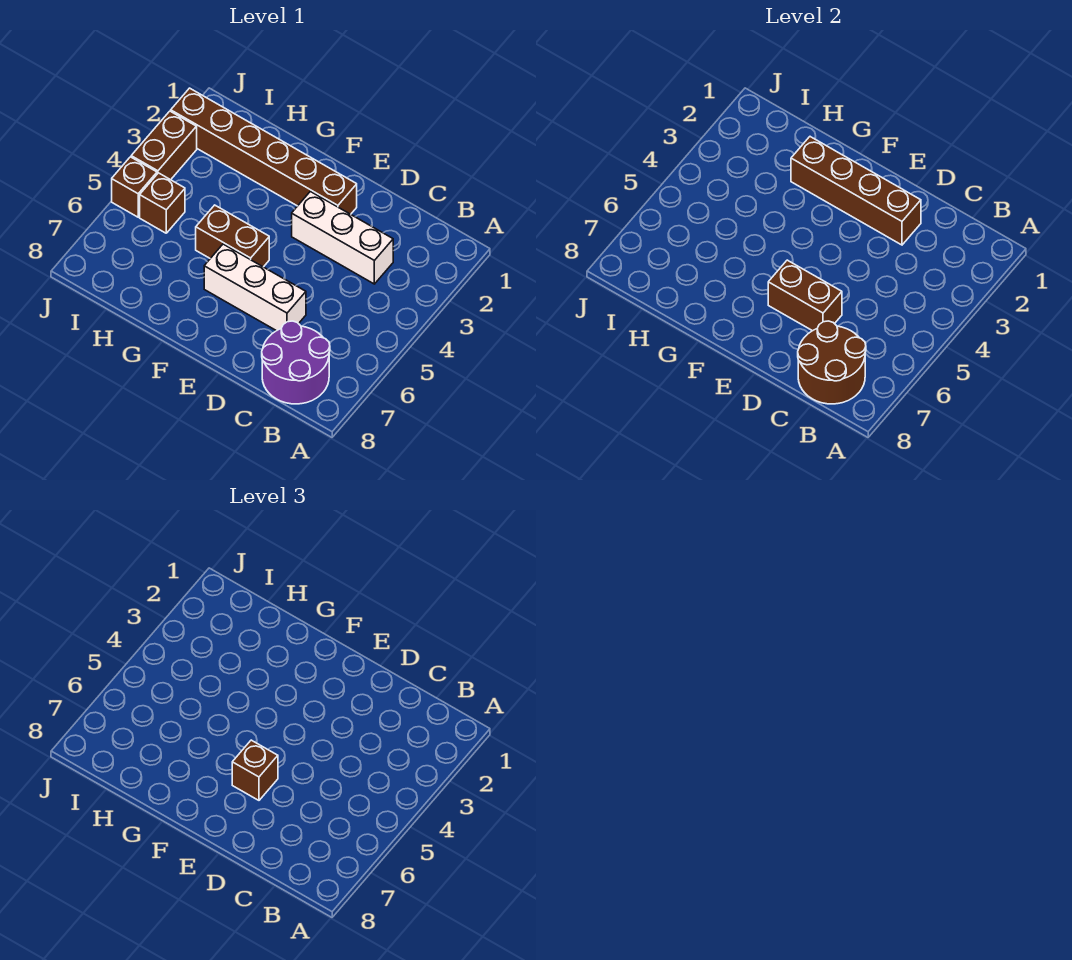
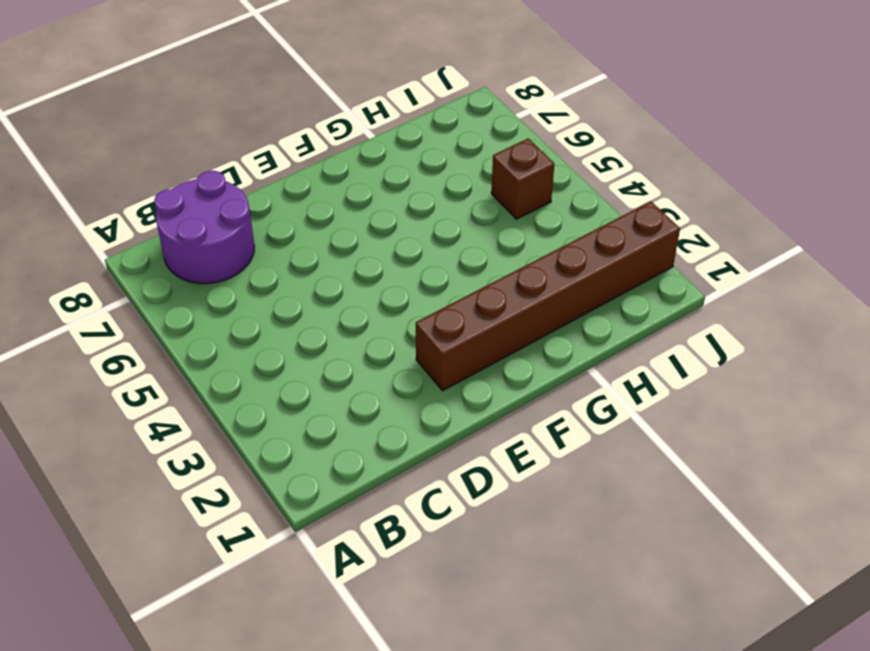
none -> white brick C3:E3 level 1
none -> white brick D6:F6 level 1
none -> brown brick F5:G5 level 1

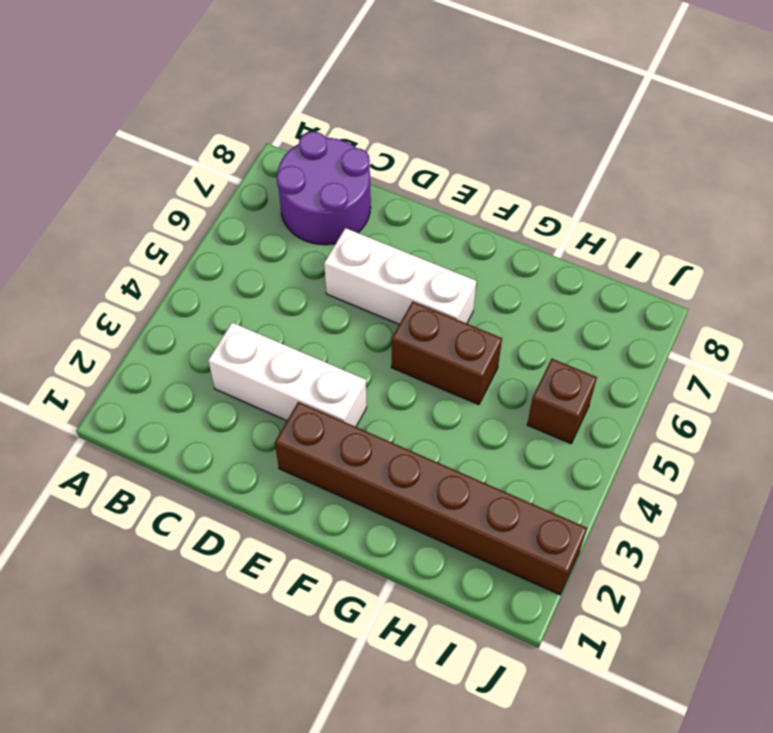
none -> brown brick J3:J4 level 1
none -> brown brick J5 level 1
none -> brown round brick B7:C8 level 2

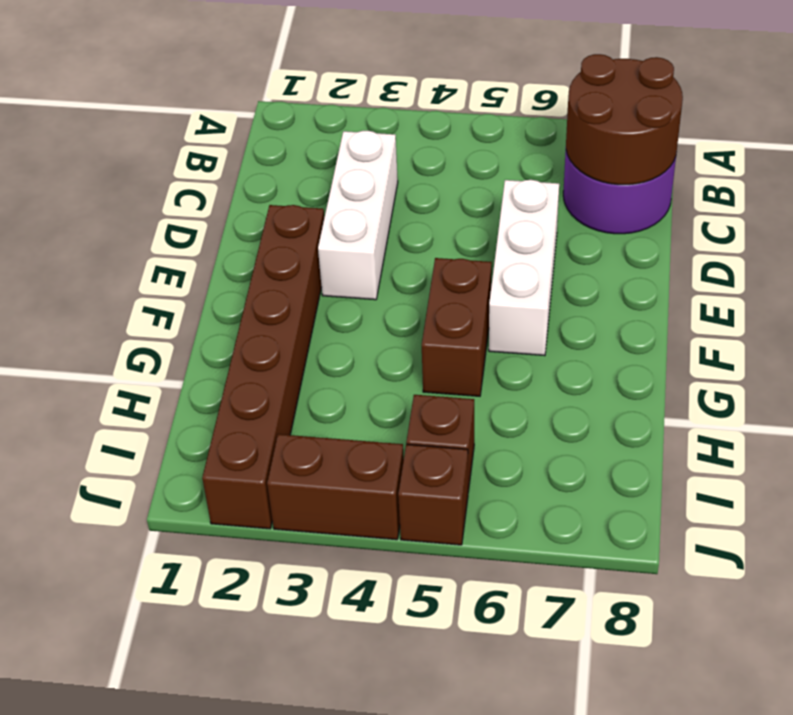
none -> brown brick D2:G2 level 2
none -> brown brick D6:E6 level 2
none -> brown brick E6 level 3

